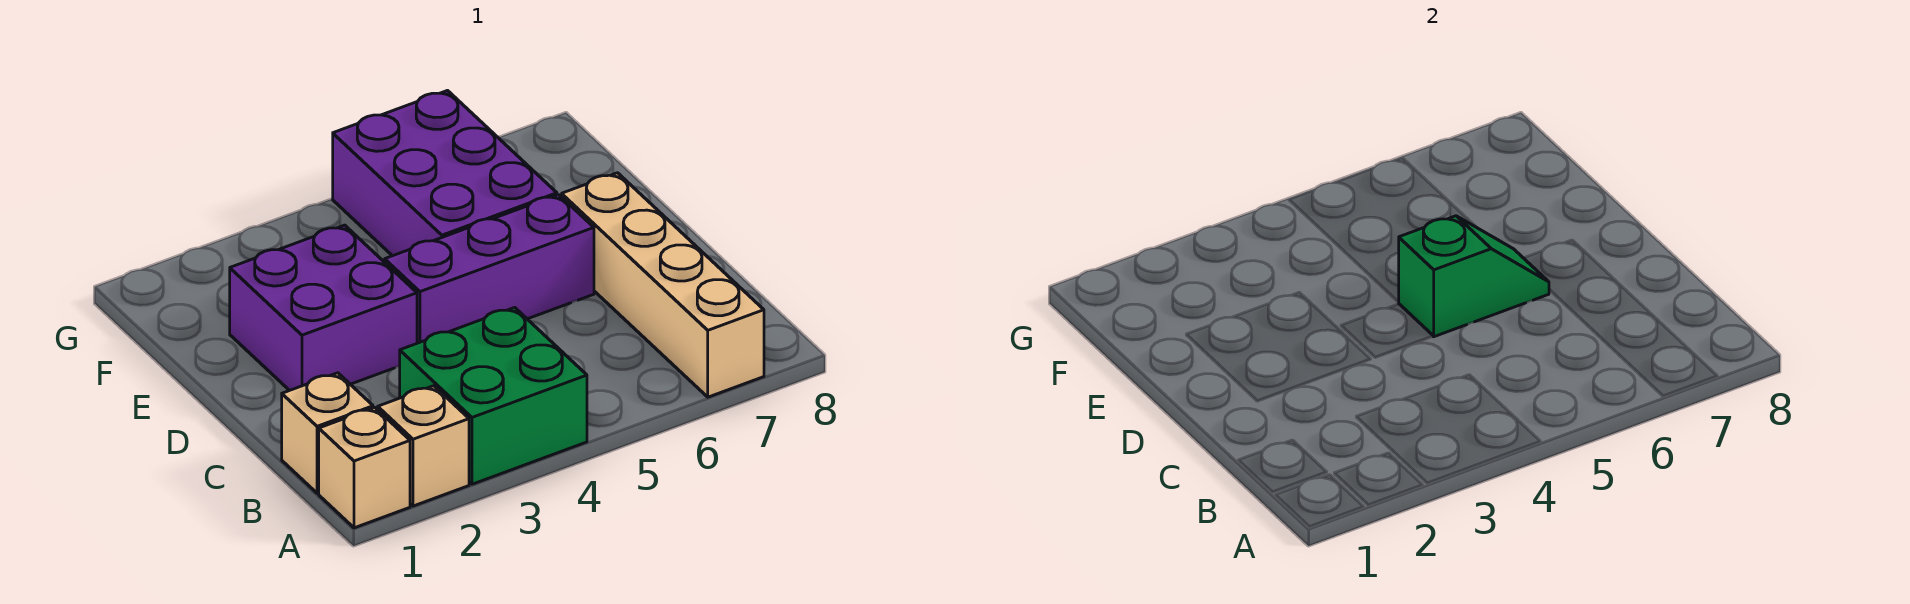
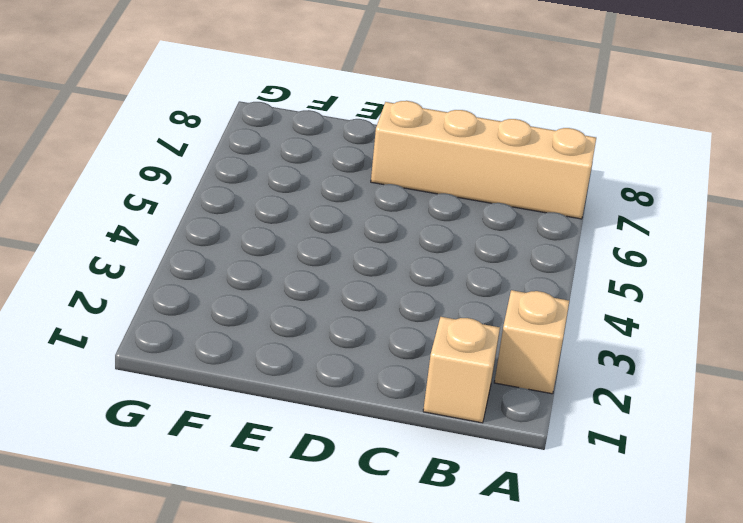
none -> tan brick A1 level 1
none -> green brick A3:B4 level 1

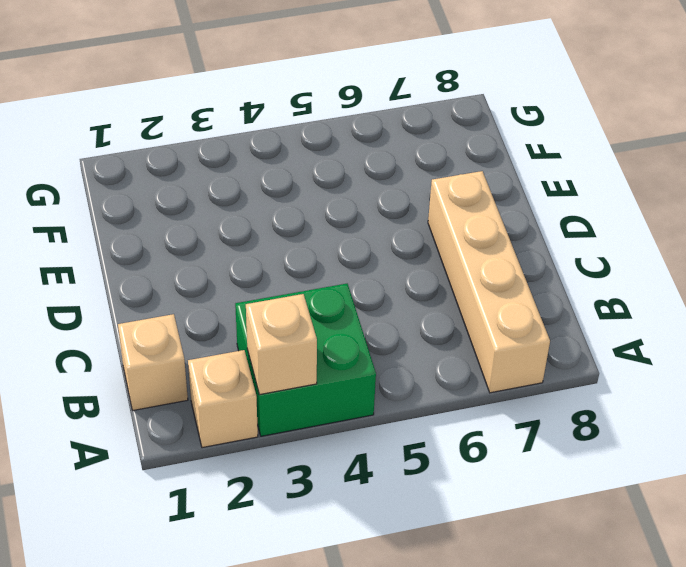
tan brick A3 level 2 -> tan brick A1 level 1
none -> purple brick D2:E3 level 1
none -> purple brick D4:D6 level 1

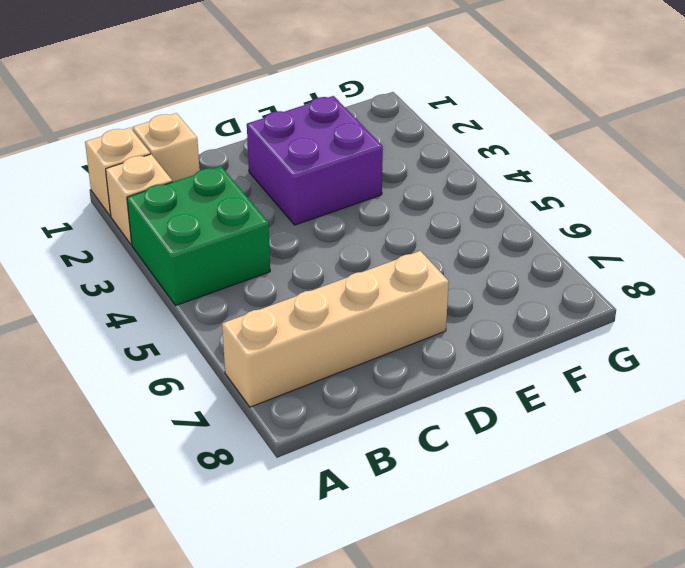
none -> purple brick D4:D6 level 1
none -> purple brick E5:G6 level 1

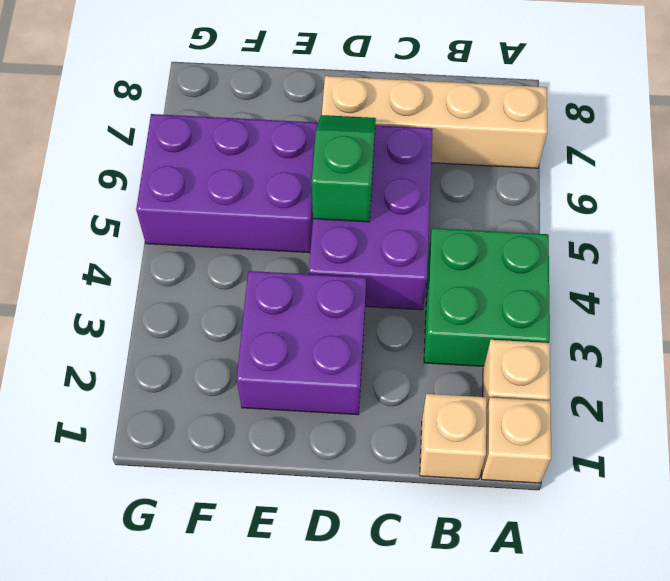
purple brick C4:D6 level 1 -> purple brick D4:D6 level 1

